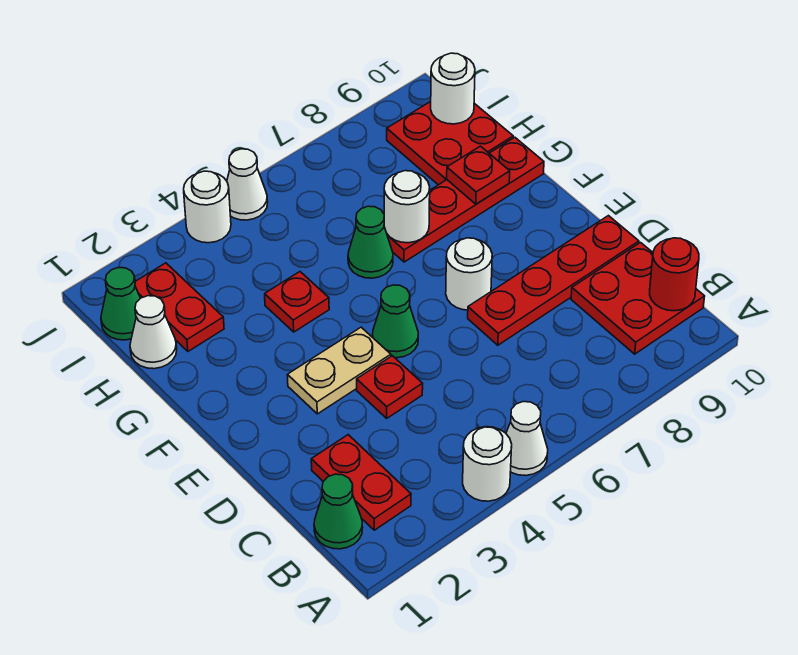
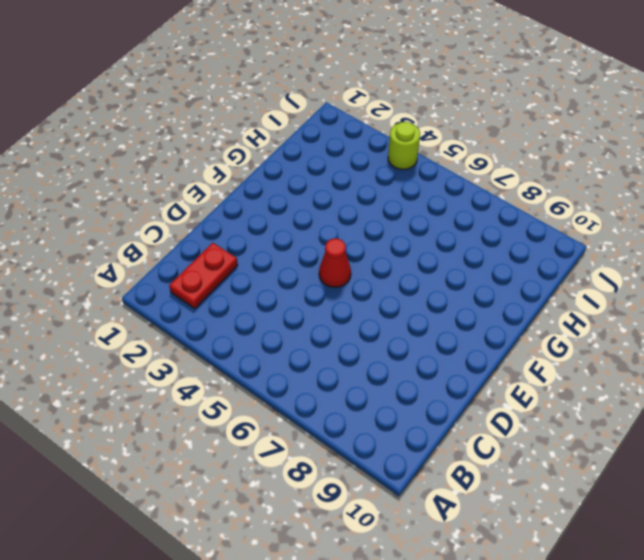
red cone E5 level 1 -> green cone E5 level 1
lime round brick J4 level 1 -> white round brick J4 level 1
none -> white round brick A4 level 1
none -> white cone A5 level 1
none -> green cone B1 level 1

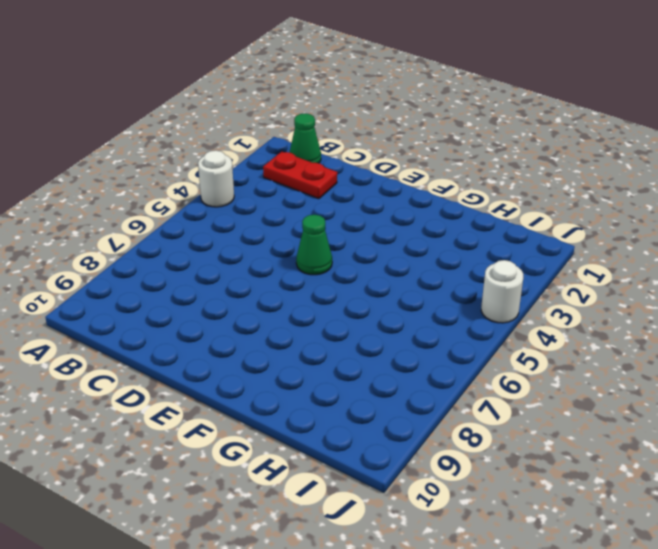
none -> white cone A5 level 1
none -> red plate B9:C10 level 1
none -> red plate D4 level 1

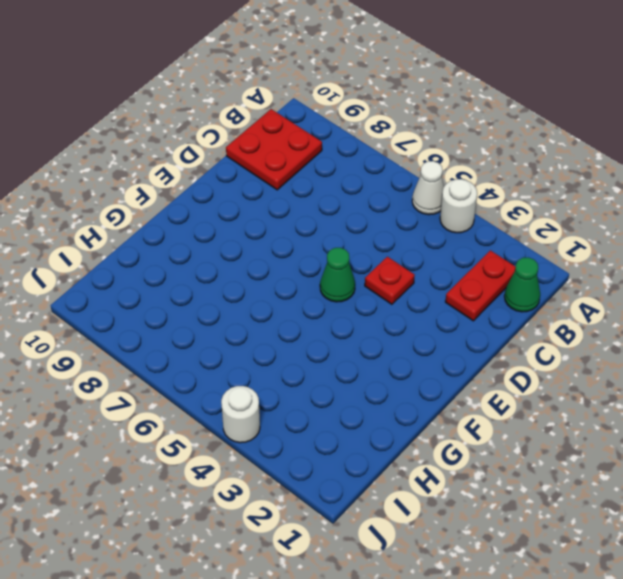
none -> red plate D7:D10 level 1
none -> tan plate E3:E4 level 1
none -> white round brick E7 level 1

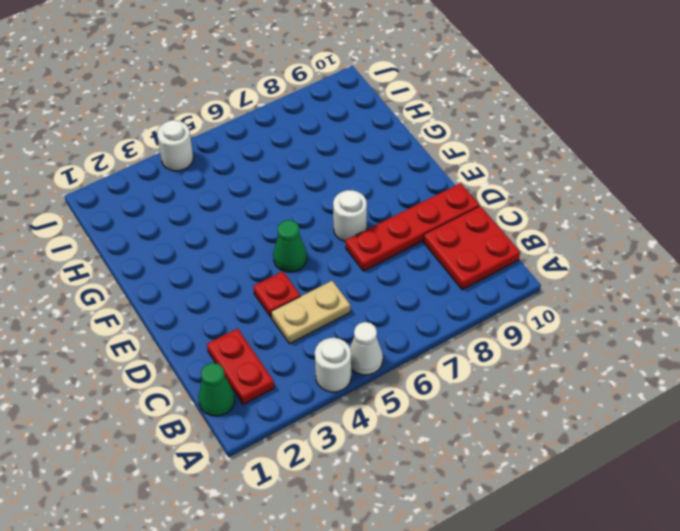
tan plate C4:C5 level 1 -> tan plate E3:E4 level 1
none -> red plate G4 level 1
none -> green cone G6 level 1
none -> red plate G7:G10 level 1

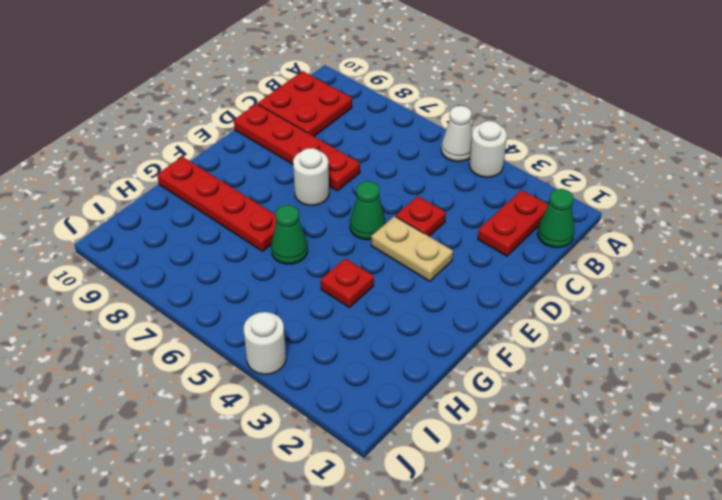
none -> white cone H1 level 1
none -> red plate H2:I2 level 1
none -> red plate H9:I10 level 1

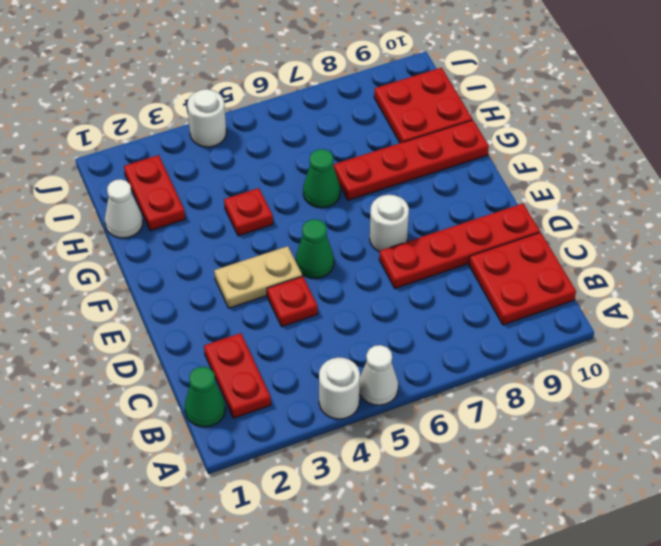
none -> green cone I1 level 1
none -> white cone J5 level 1
none -> red round brick B10 level 2

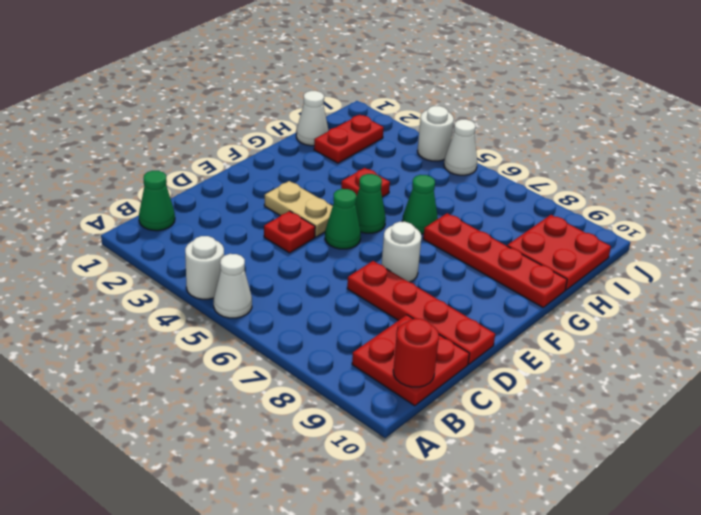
green cone F5 level 1 -> green cone I1 level 1
none -> red plate B2:C2 level 1
none -> white round brick G7 level 2
none -> red plate G9 level 2

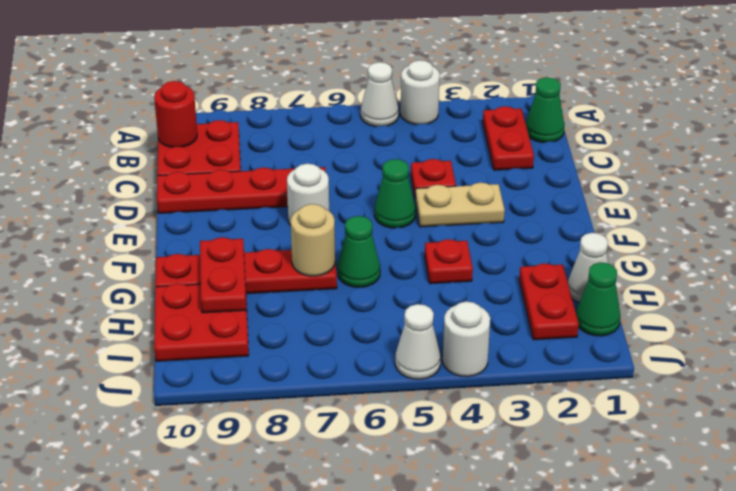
tan round brick G7 level 2 -> white round brick G7 level 2
red plate G9:H9 level 2 -> red plate G9 level 2
none -> white round brick I10 level 2

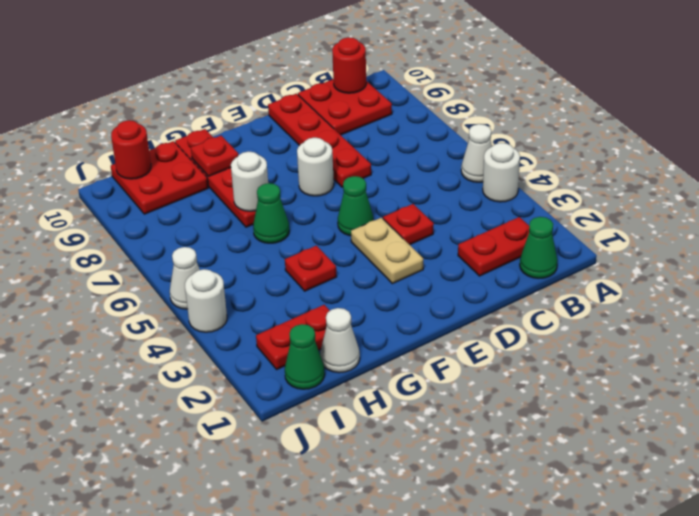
red round brick I10 level 2 -> white round brick I10 level 2

